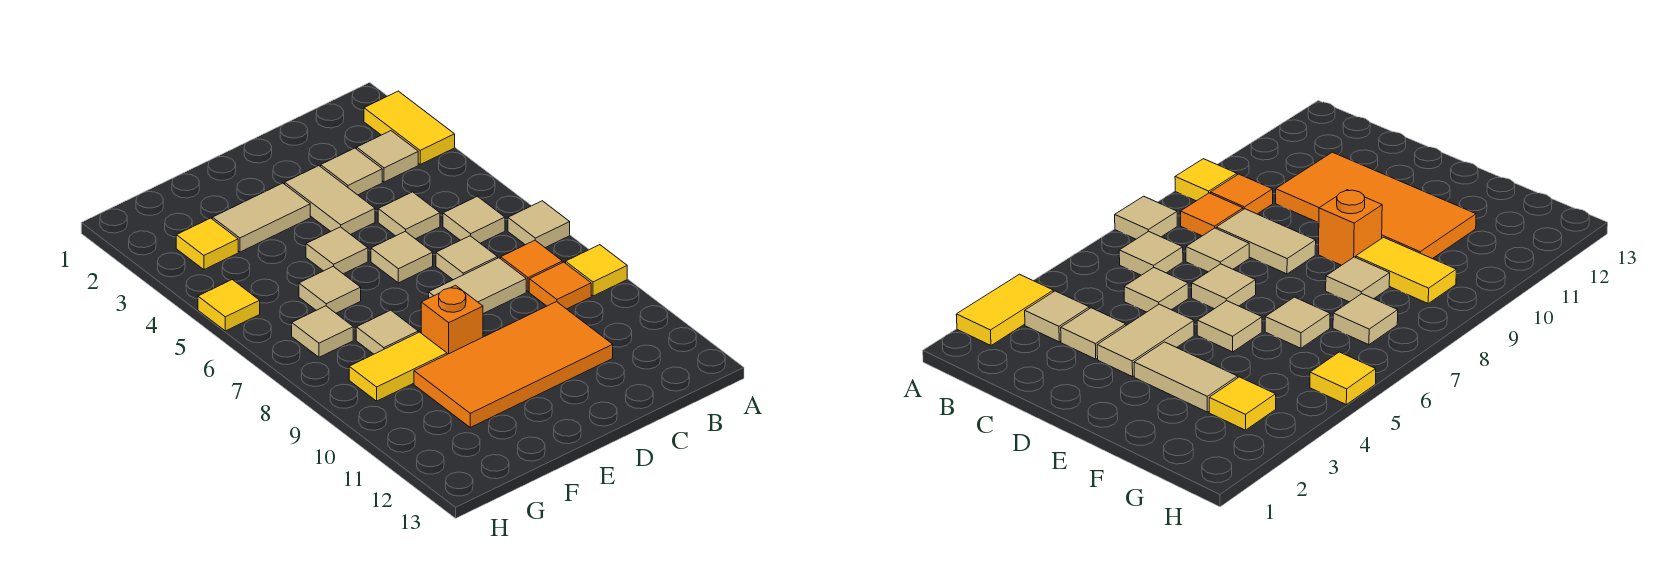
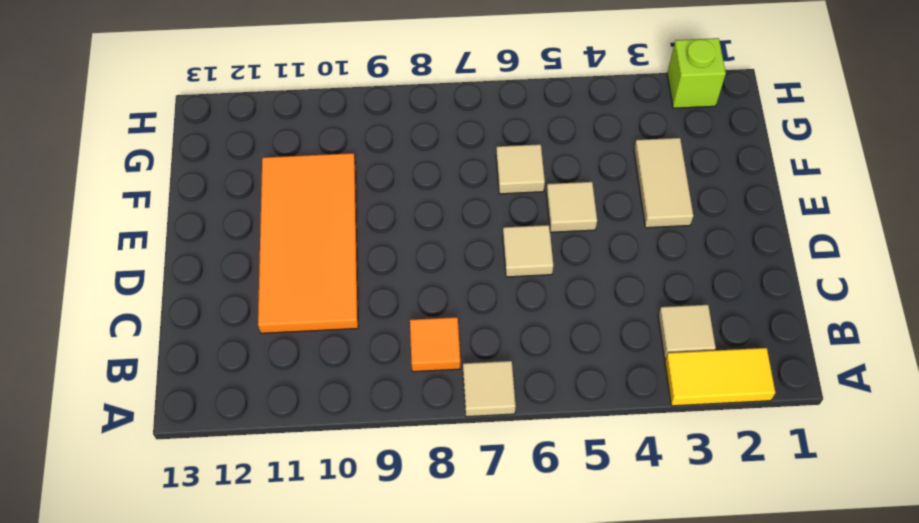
lime brick H2 level 1 -> none
none -> yellow tile A9 level 1
none -> tan tile B6 level 1
none -> orange tile B9 level 1

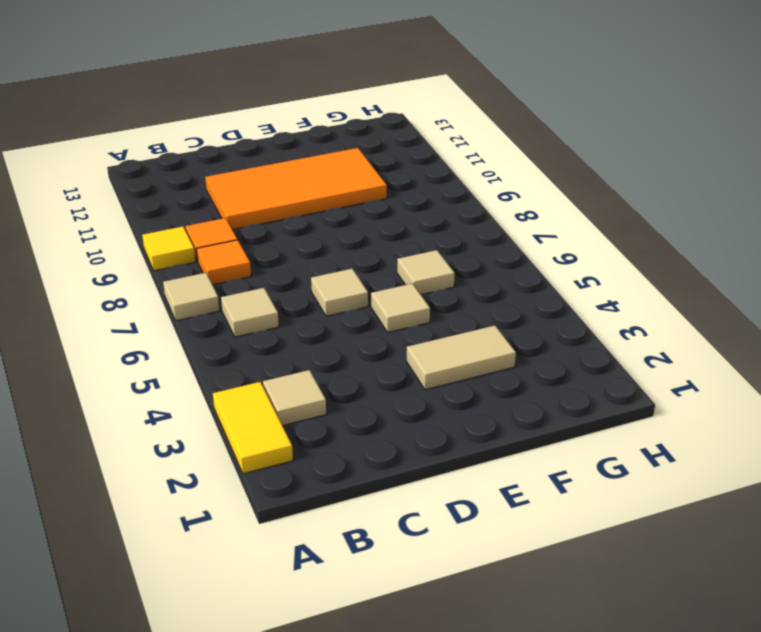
none -> tan tile C3 level 1
none -> tan tile C5 level 1
none -> tan tile C7 level 1

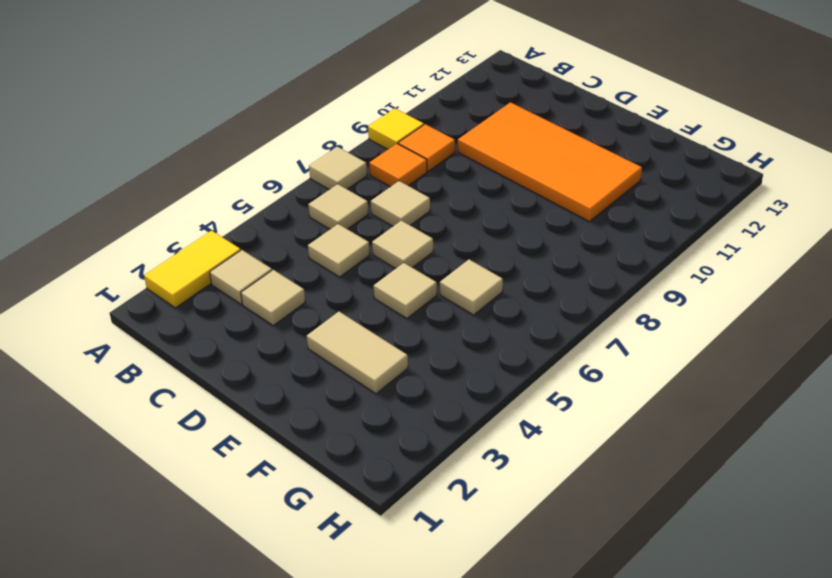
none -> tan tile C8:D8 level 1
none -> tan tile D3:D4 level 1
none -> orange brick E9 level 1

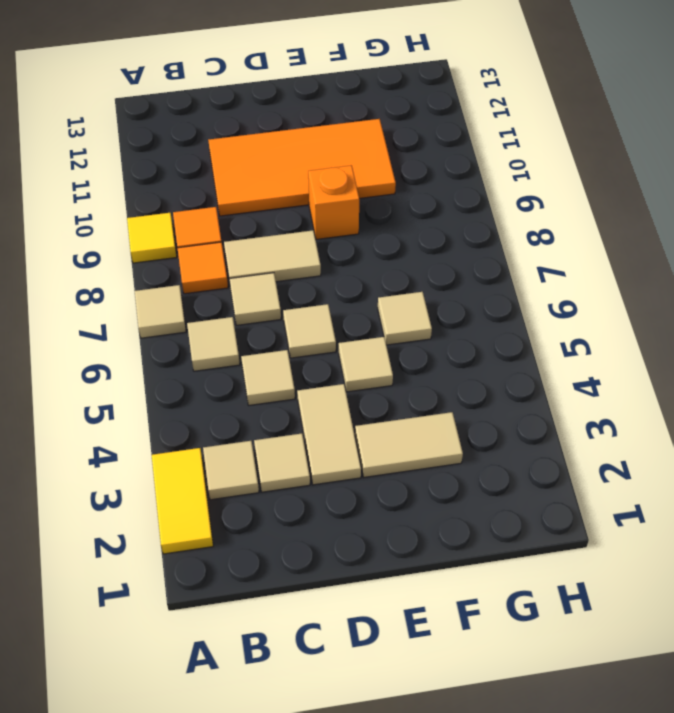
none -> tan tile F8 level 1
none -> yellow tile F9:G9 level 1
none -> yellow tile G3 level 1

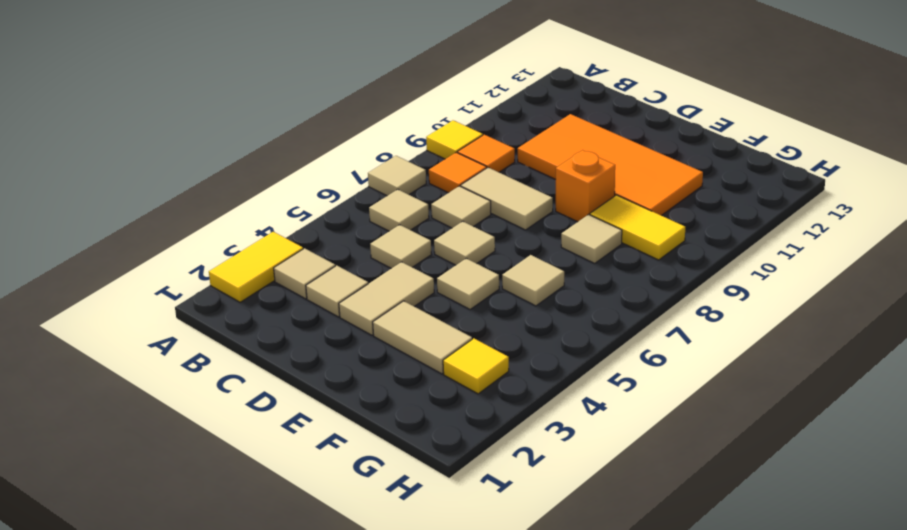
none -> tan tile G7 level 1
none -> yellow tile H5 level 1

